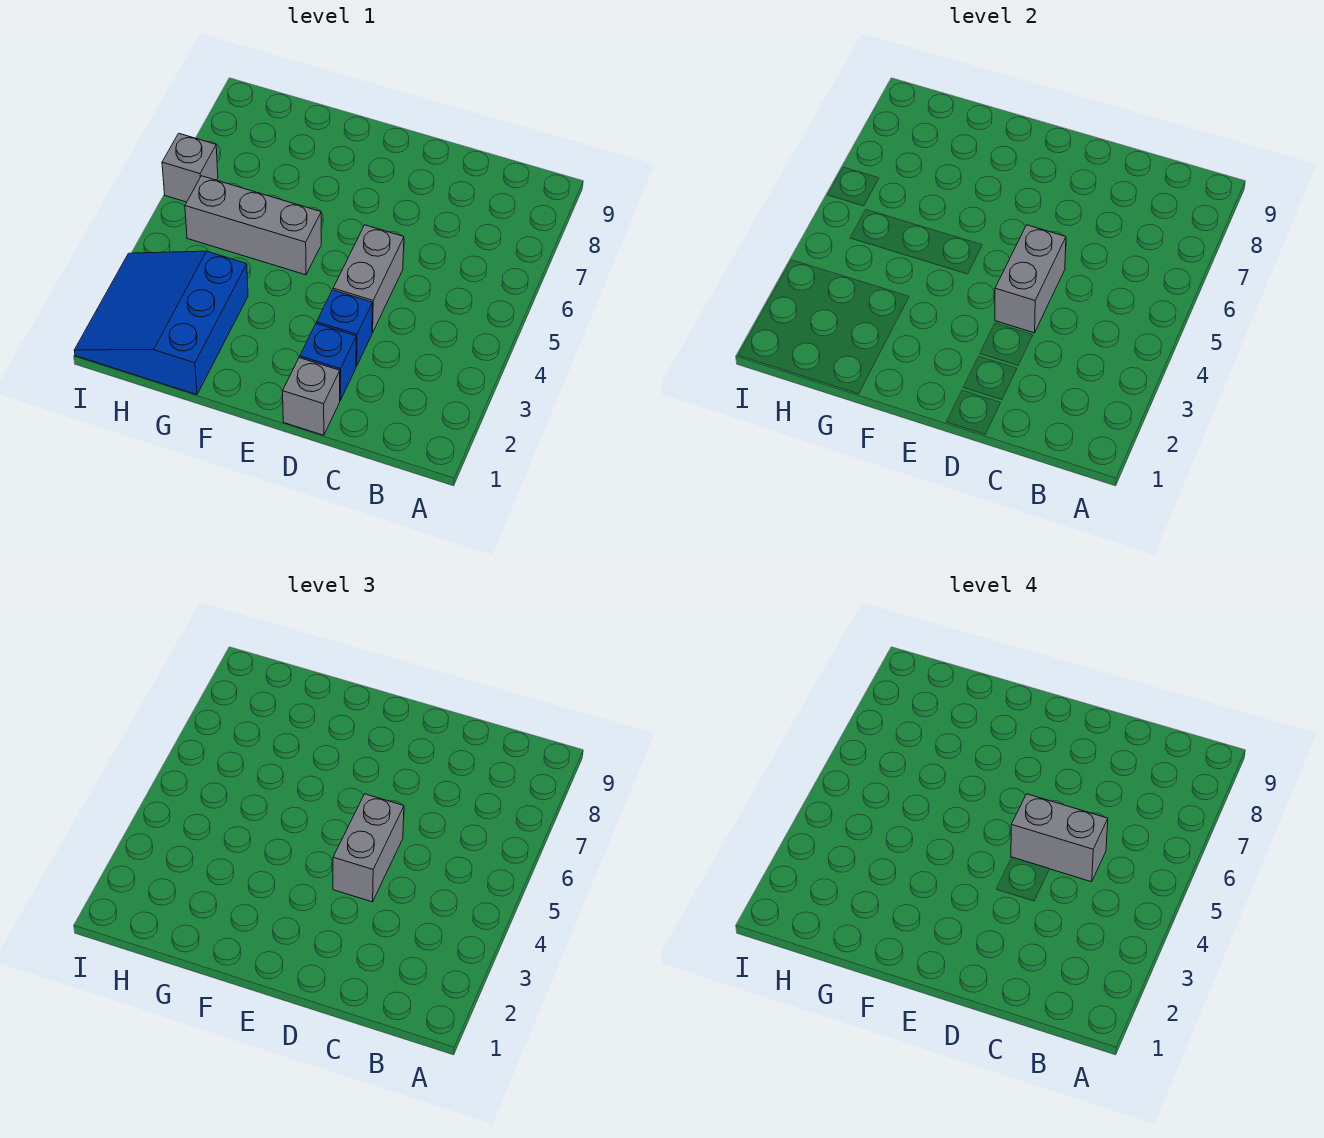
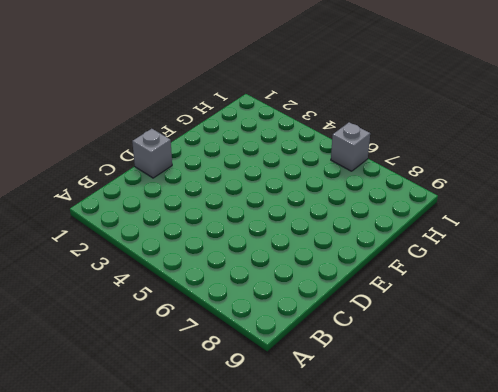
none -> blue brick D2 level 1
none -> blue brick D3 level 1

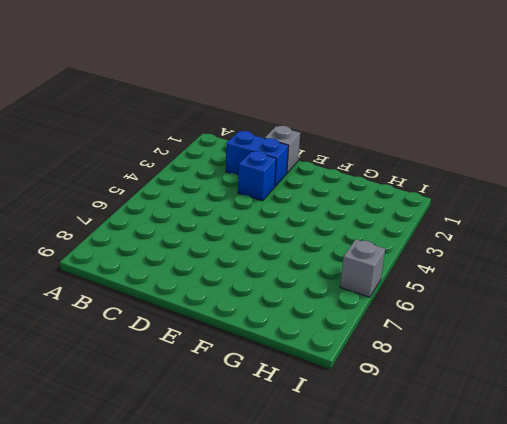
blue brick C2:D2 level 1 -> blue brick D2 level 1
none -> grey brick D4:D5 level 1
none -> grey brick F5:H5 level 1

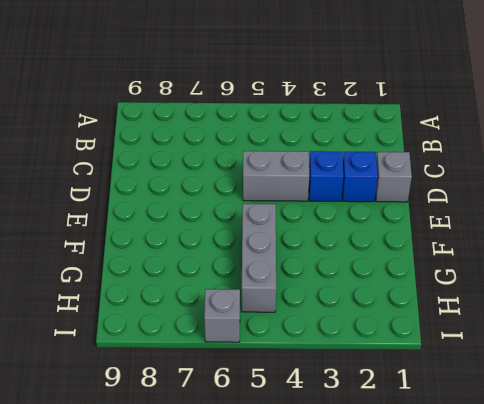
none -> blue slope G1:I3 level 1 top G
none -> grey brick D4:D5 level 2

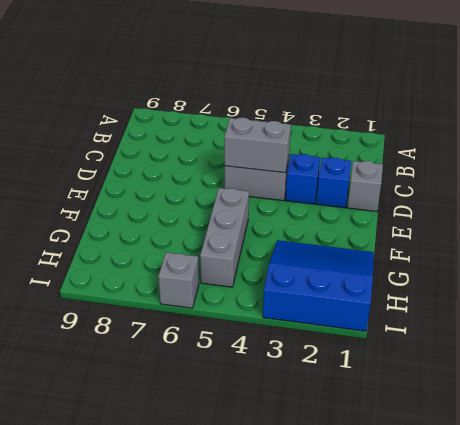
blue slope G1:I3 level 1 top I -> blue slope G1:I3 level 1 top G
none -> grey brick D4:D5 level 3
none -> grey brick C5:D5 level 4

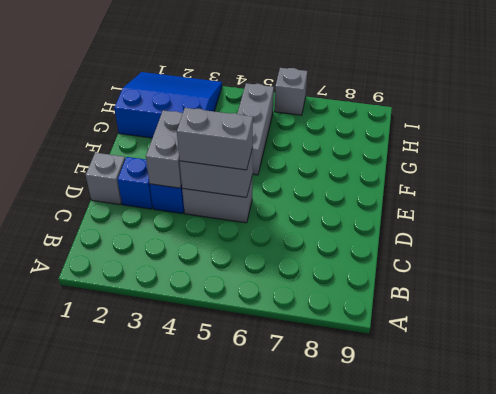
grey brick D3:E3 level 2 -> grey brick C5:D5 level 4

